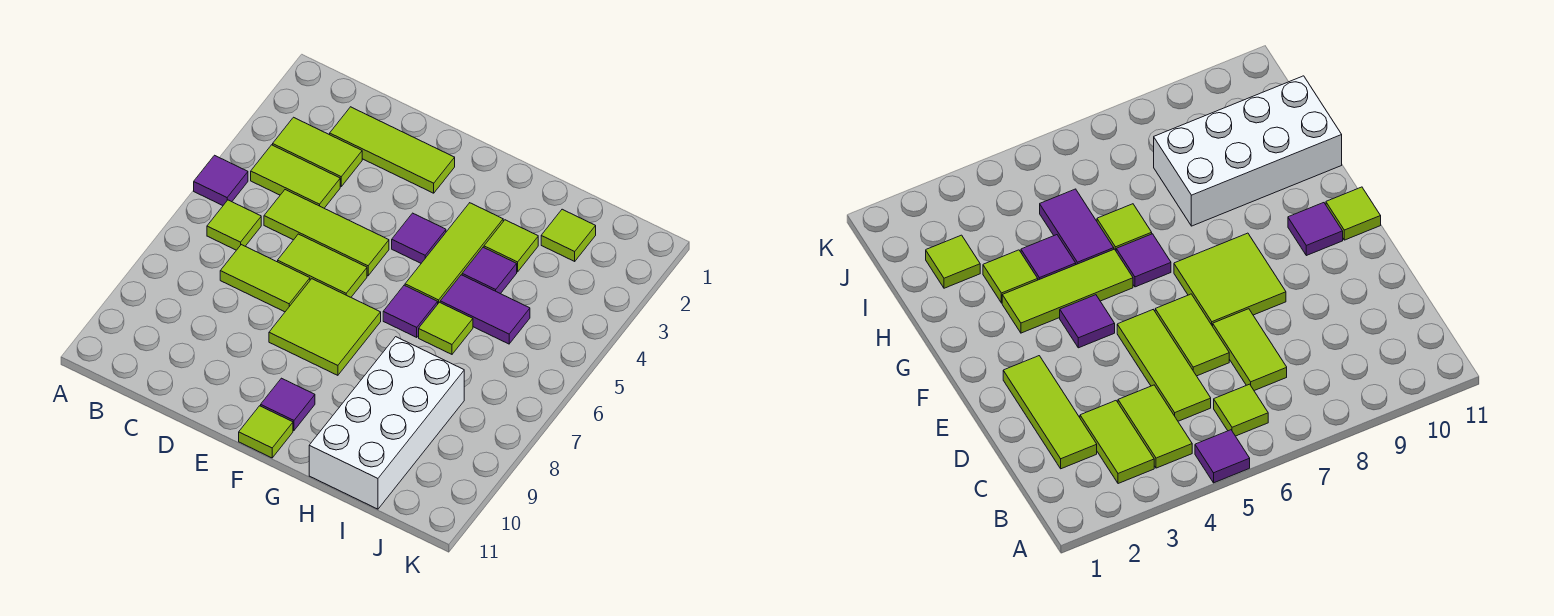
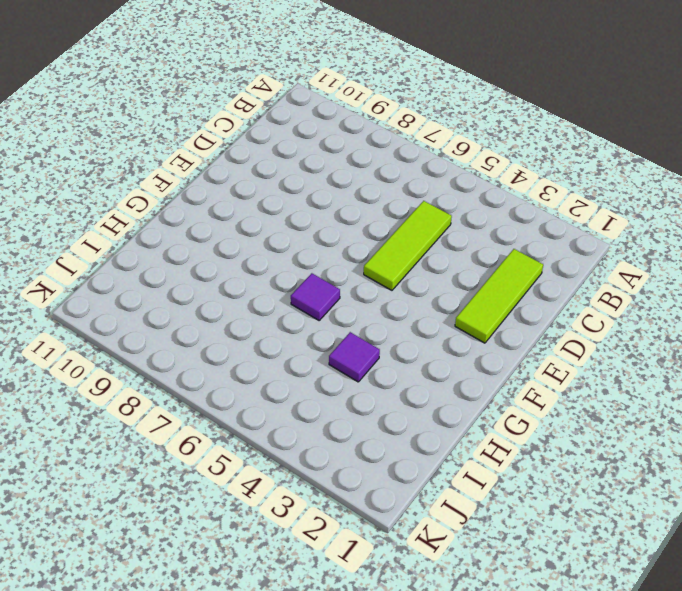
none -> purple tile A5 level 1
none -> lime tile B3:C3 level 1
none -> lime tile B4:C4 level 1

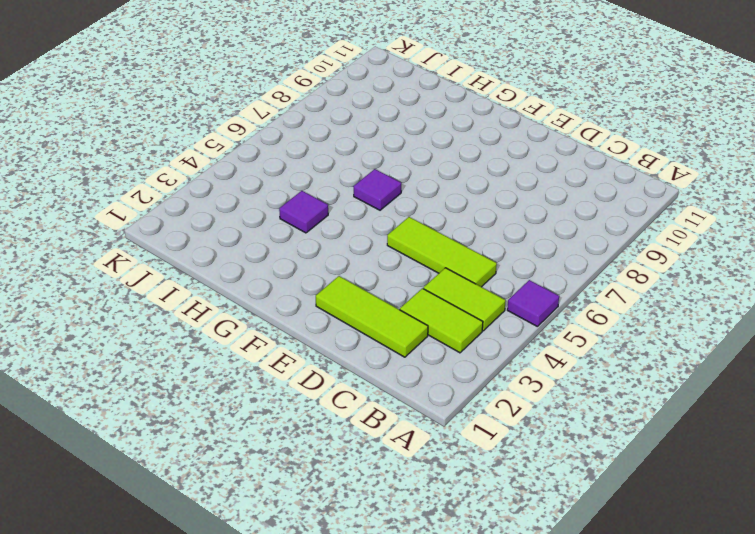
none -> lime tile B6 level 1
none -> lime tile C7:D7 level 1
none -> lime tile D6:E6 level 1

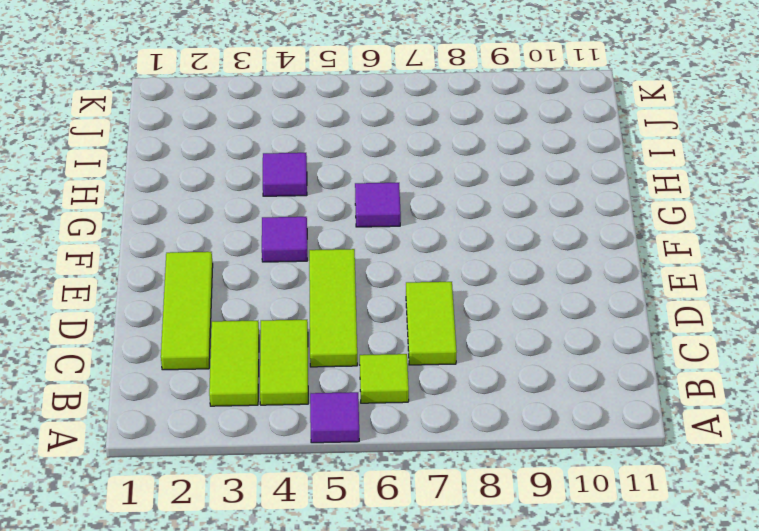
none -> lime tile D6:E6 level 1
none -> lime tile E7:F8 level 1
none -> purple tile F10 level 1

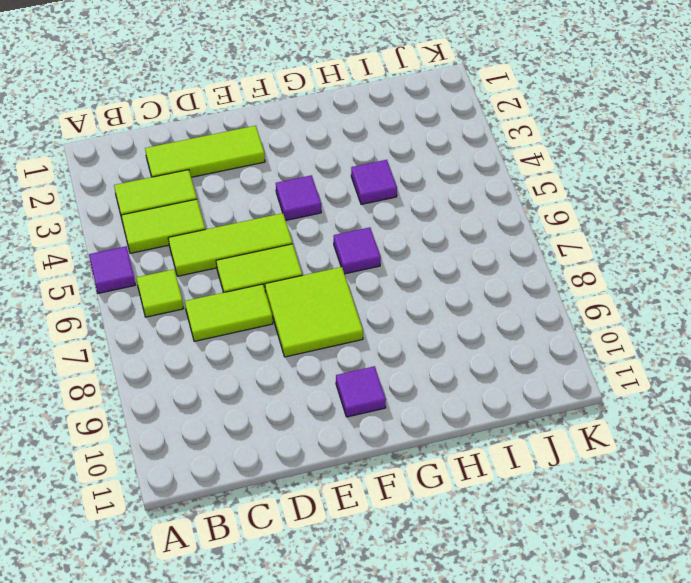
none -> lime tile F11 level 1
none -> lime tile G3:G5 level 1
none -> lime tile H3 level 1

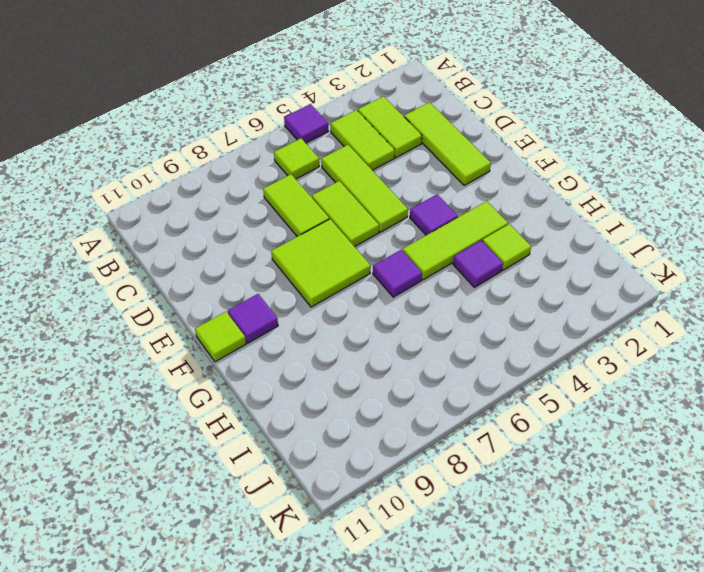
none -> purple tile H5:I5 level 1
none -> lime tile H6 level 1
none -> white brick H8:I11 level 1

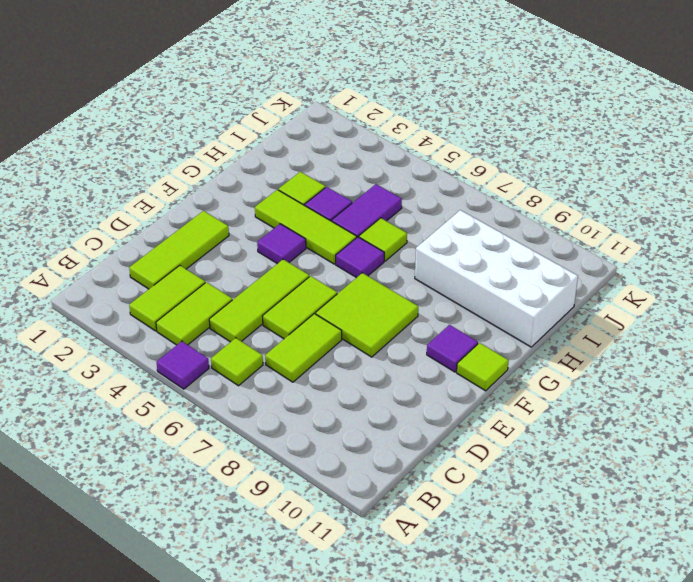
none -> lime tile I2 level 1

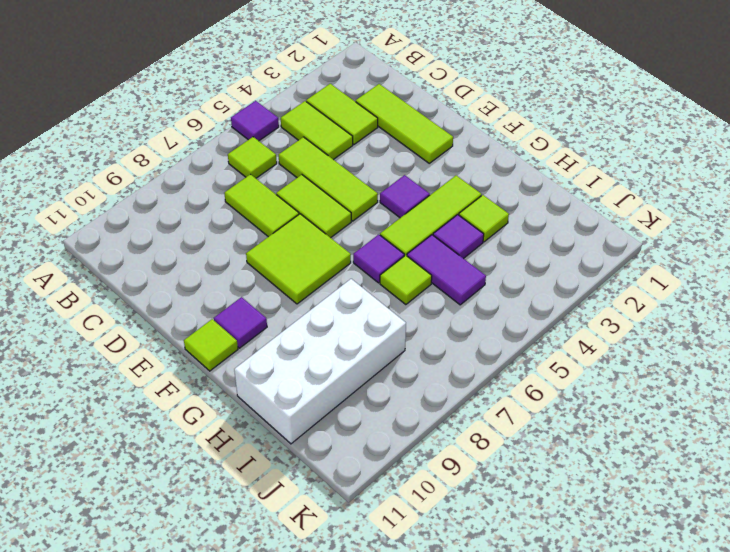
none -> lime tile I2 level 1

